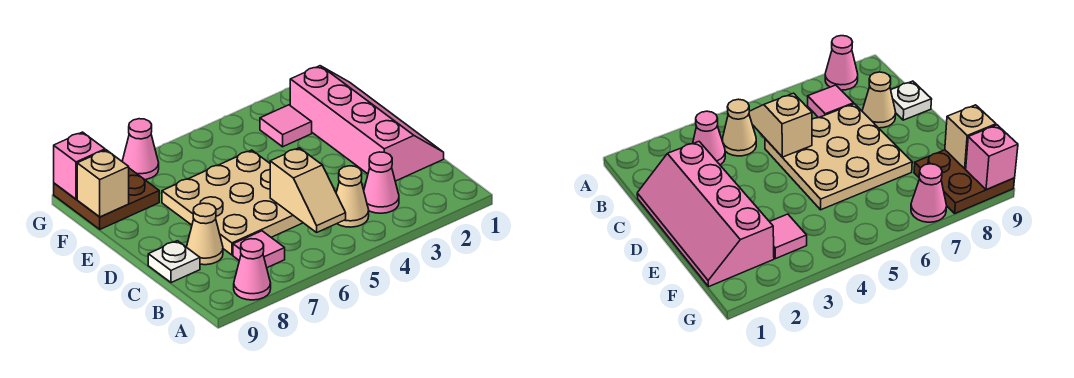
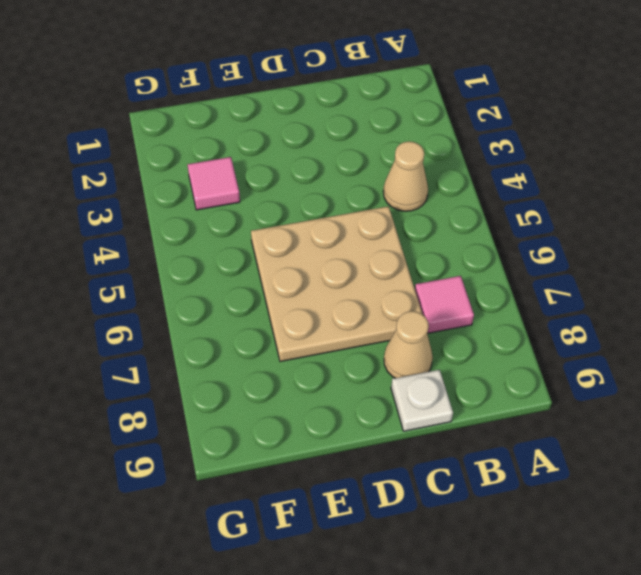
none -> pink cone A8 level 1
none -> pink cone B3 level 1
none -> pink slope C1:F2 level 1 top 2

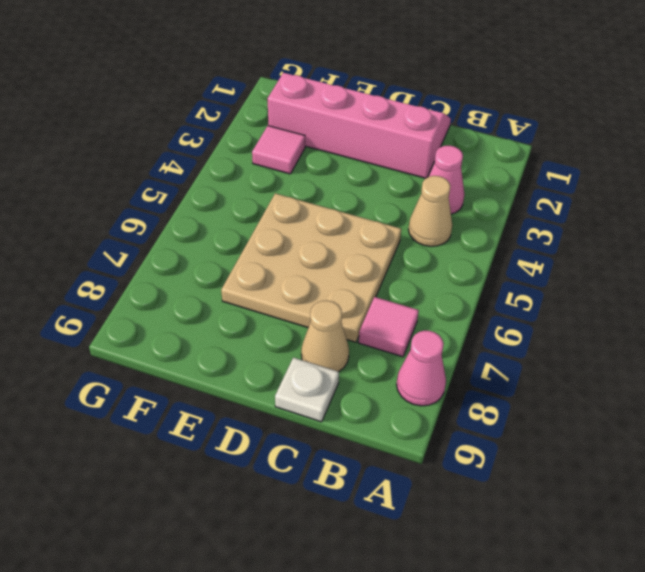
none -> brown plate F8:G9 level 1
none -> pink cone G7 level 1
none -> tan slope B5:C5 level 2 top C

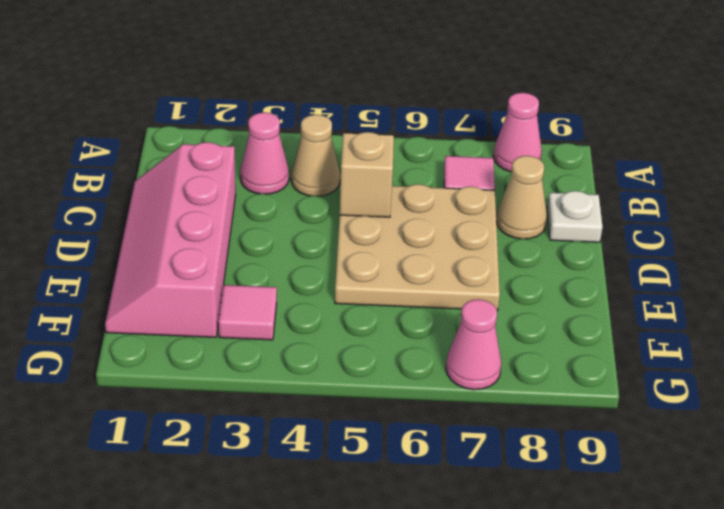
none -> brown plate F8:G9 level 1
none -> tan brick F9 level 2
none -> pink brick G9 level 2

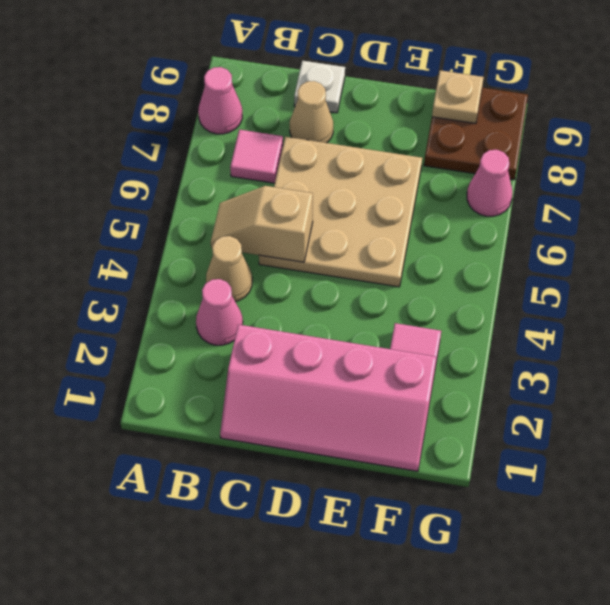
tan plate F9 level 2 -> tan brick F9 level 2
none -> pink brick G9 level 2

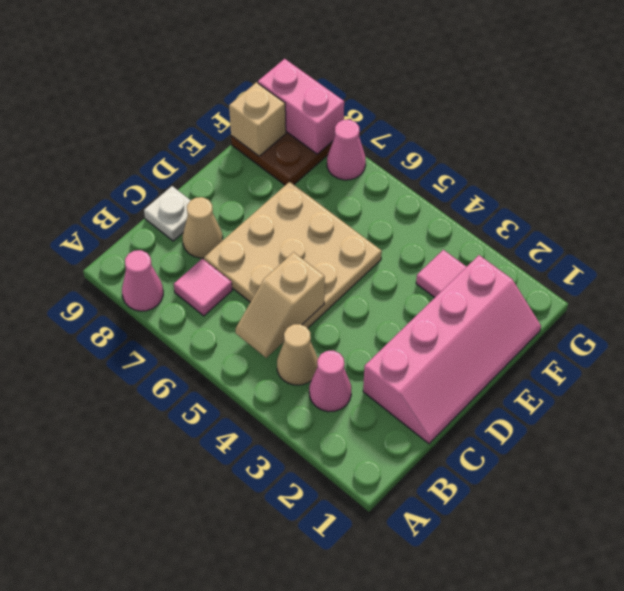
pink brick G8:G9 level 2 -> pink brick G9 level 2

